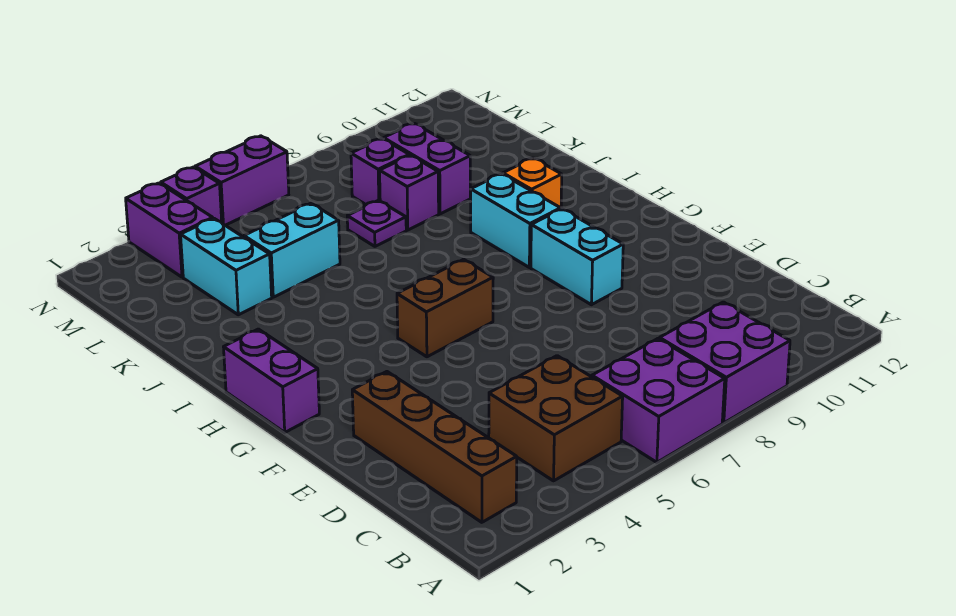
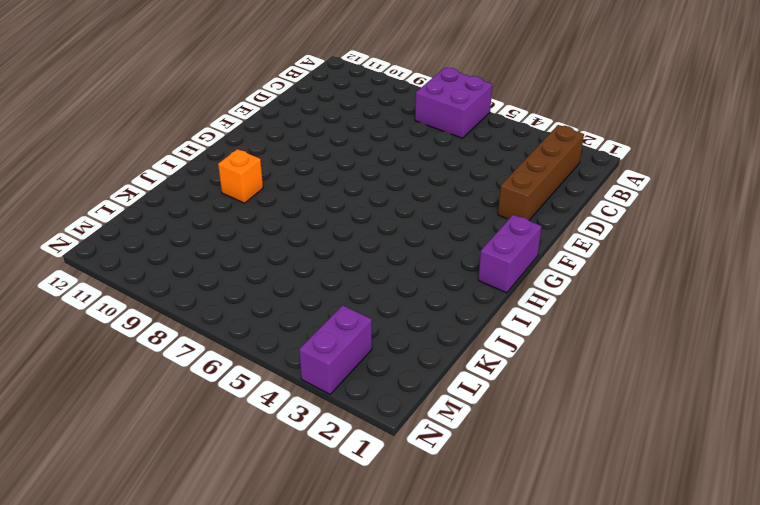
none -> purple brick A8:B9 level 1
none -> brown brick B4:C5 level 1
none -> cyan brick F9:G9 level 1

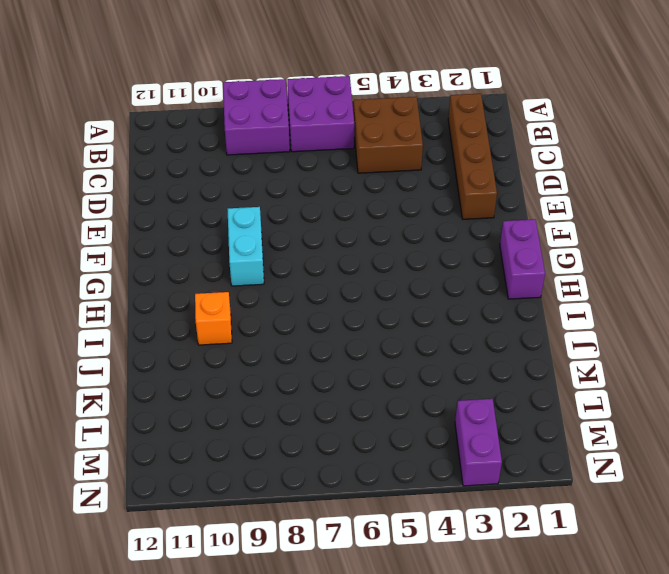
none -> brown brick G5:G6 level 1
none -> cyan brick H9:I9 level 1
none -> cyan brick K3:L3 level 1

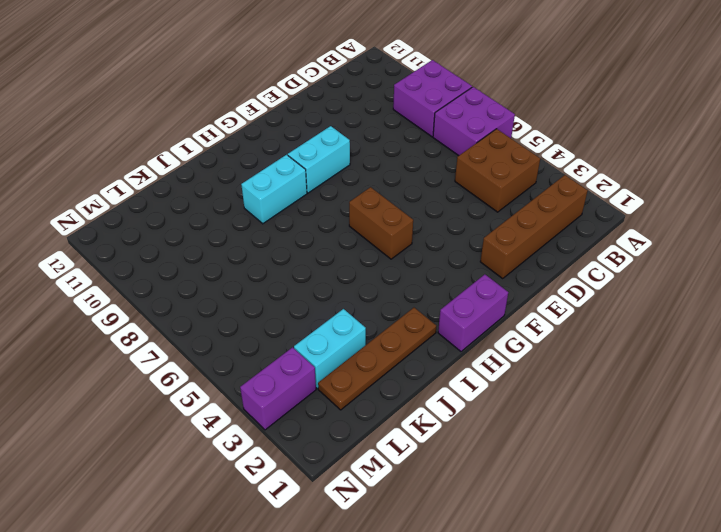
brown plate I2:L2 level 1 -> none
none -> orange brick I10 level 1
none -> cyan brick K4:K5 level 1
none -> purple plate K7 level 1

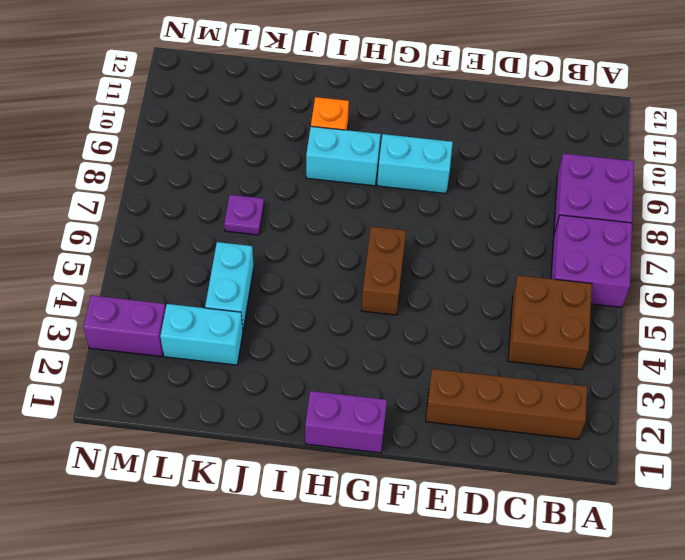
none -> purple brick K8 level 1
none -> purple brick K9:L9 level 1
none -> purple brick L8 level 1

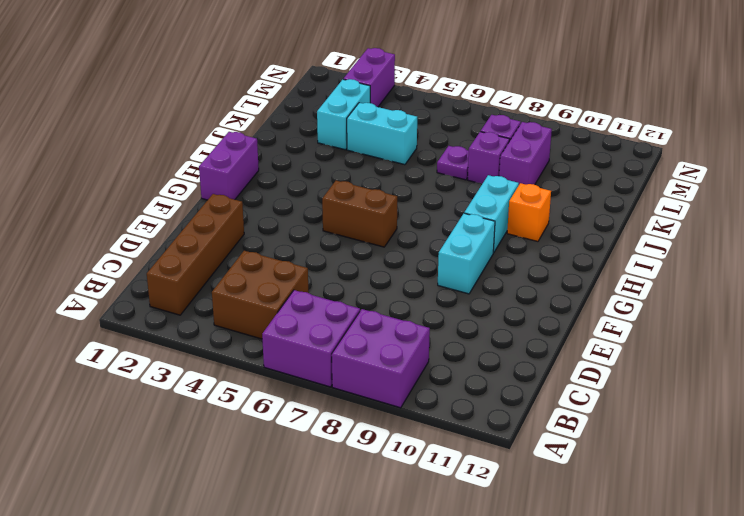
none -> purple brick N4 level 1
none -> purple brick N5:N6 level 1

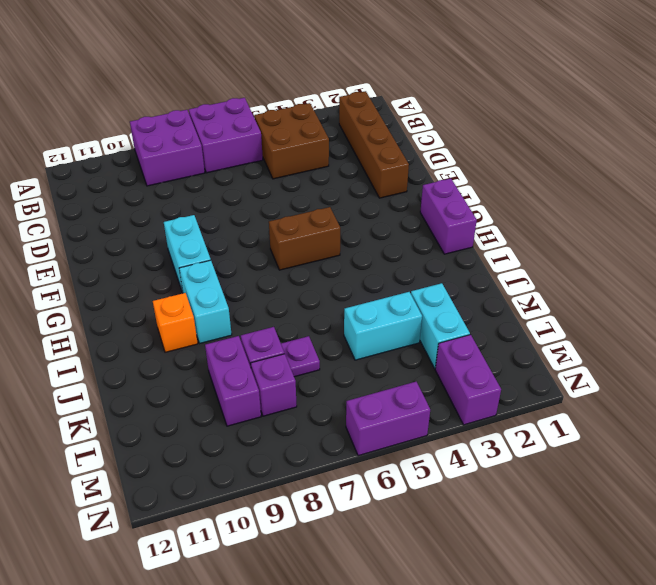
none -> purple brick N4 level 1

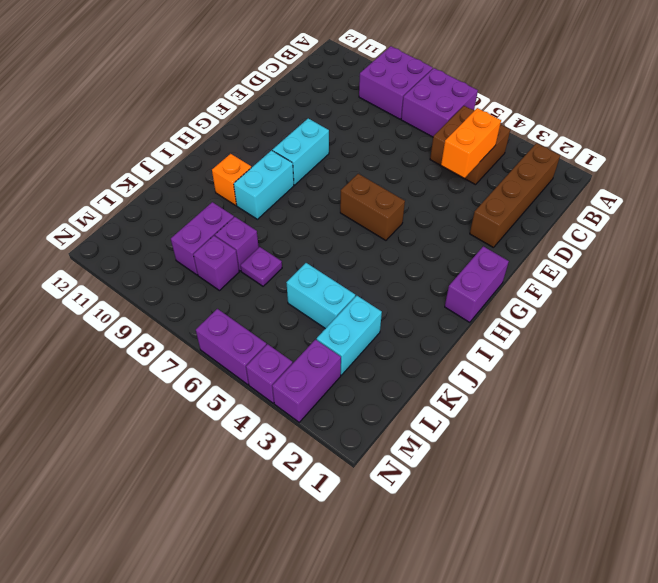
orange brick C4:D4 level 2 -> none

